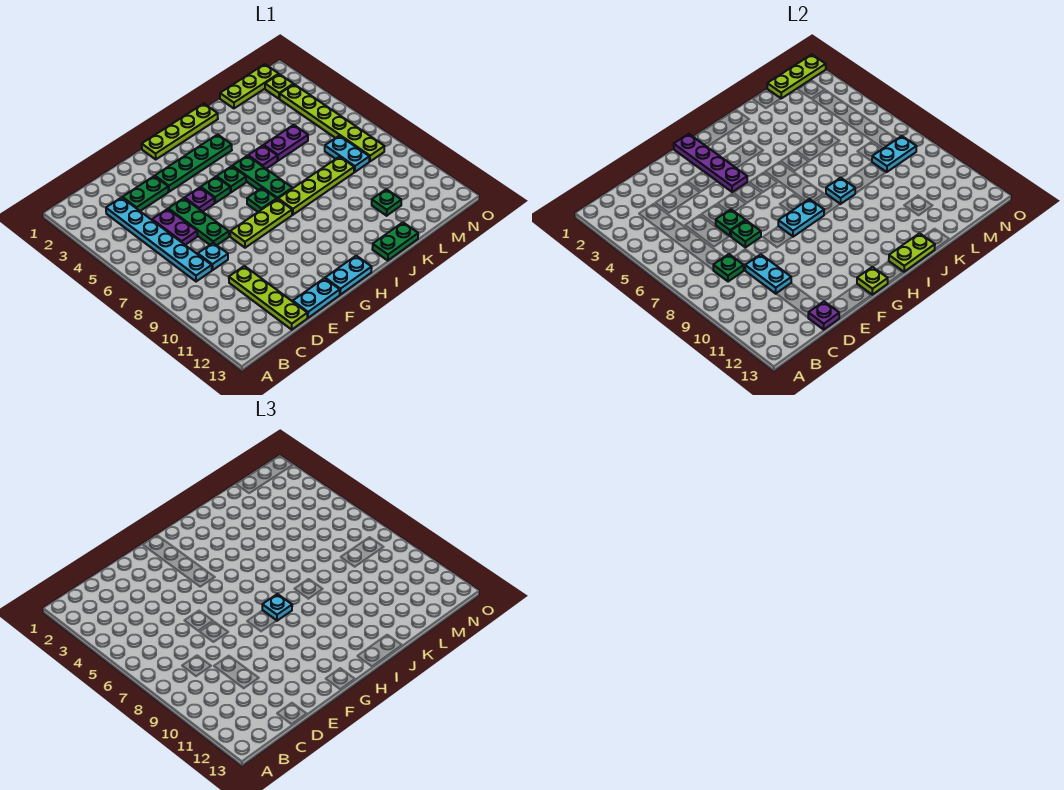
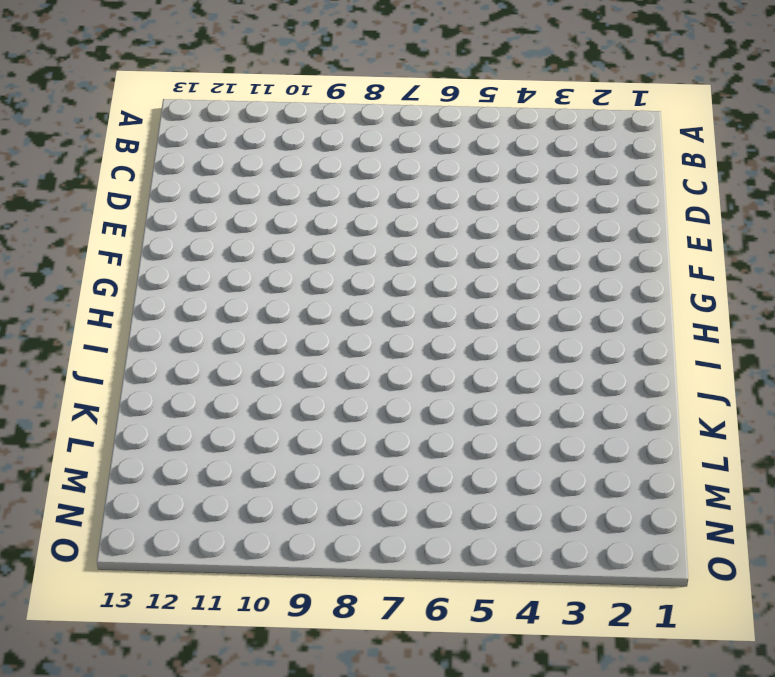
none -> cyan plate C3:C8 level 1
none -> green plate D3:E3 level 1
none -> purple plate D5:D6 level 1
none -> cyan plate D8 level 1

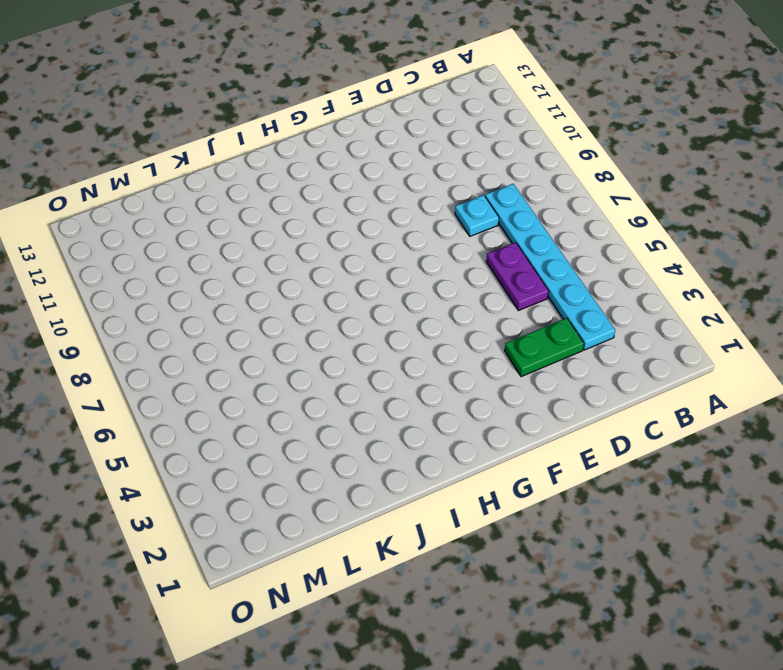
none -> lime plate D10:D13 level 1
none -> green plate E5:E7 level 1
none -> cyan plate E13:F13 level 1
none -> green plate F3:I3 level 1

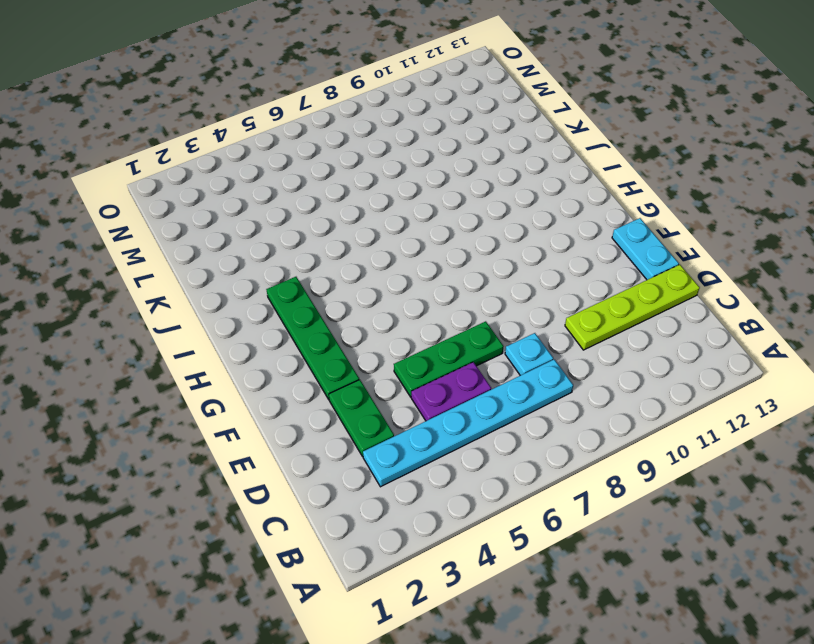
none -> purple plate F5 level 1
none -> lime plate F8:H8 level 1
none -> lime plate G1:J1 level 1
none -> green plate G5 level 1

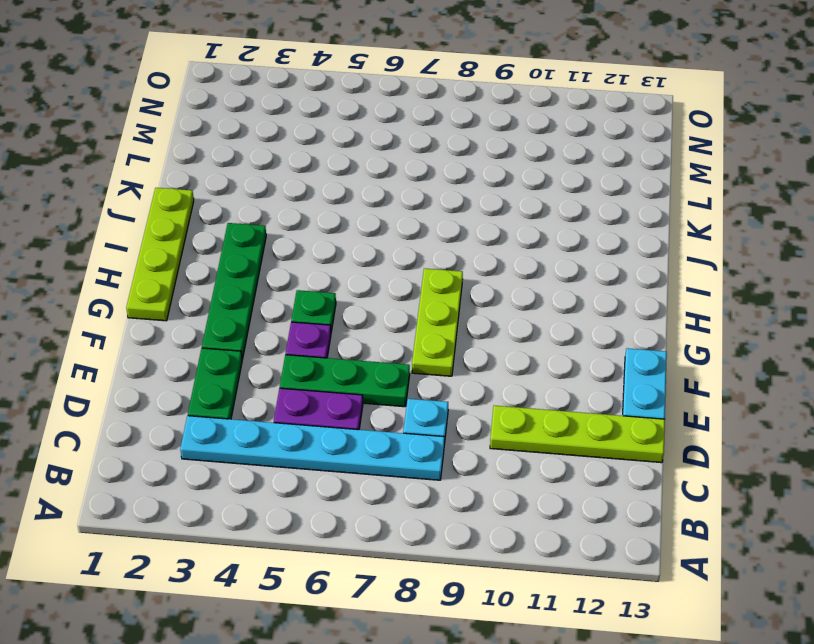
none -> cyan plate G13:H13 level 1
none -> green plate H5 level 1
none -> green plate H7 level 1
none -> green plate I5:I7 level 1

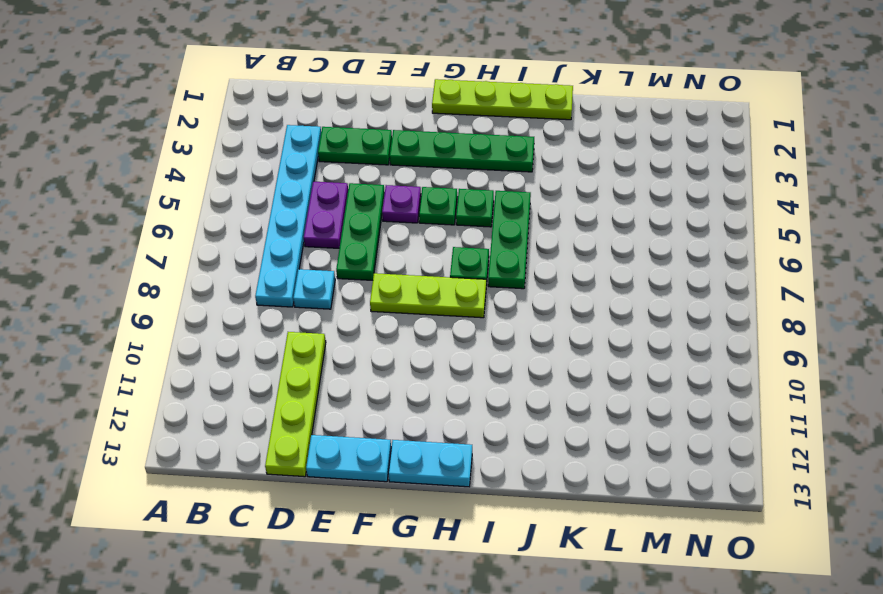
none -> lime plate I8:L8 level 1
none -> purple plate J5 level 1
none -> green plate J13:K13 level 1
none -> purple plate K5:L5 level 1

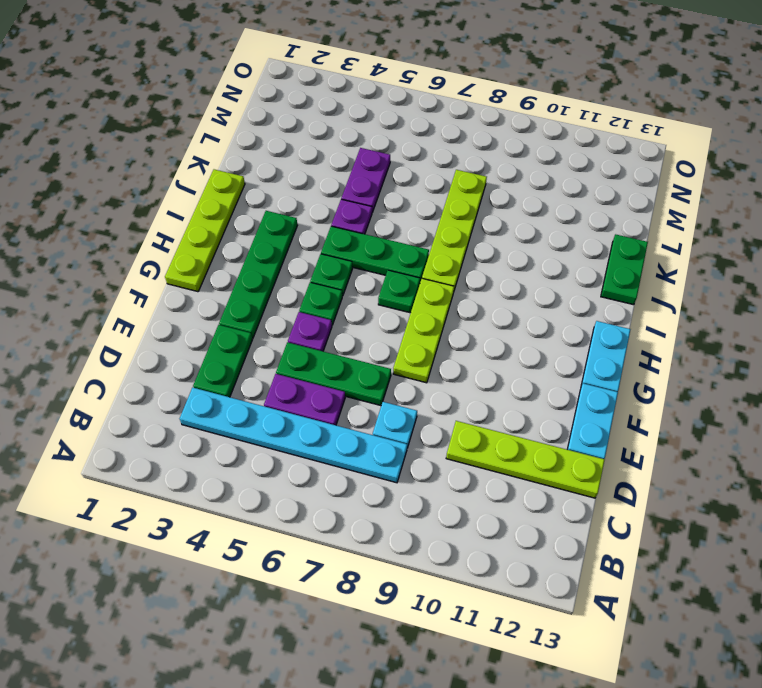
none -> lime plate L1:N1 level 1
none -> green plate L11 level 1
none -> cyan plate M7:M8 level 1
none -> lime plate N2 level 1

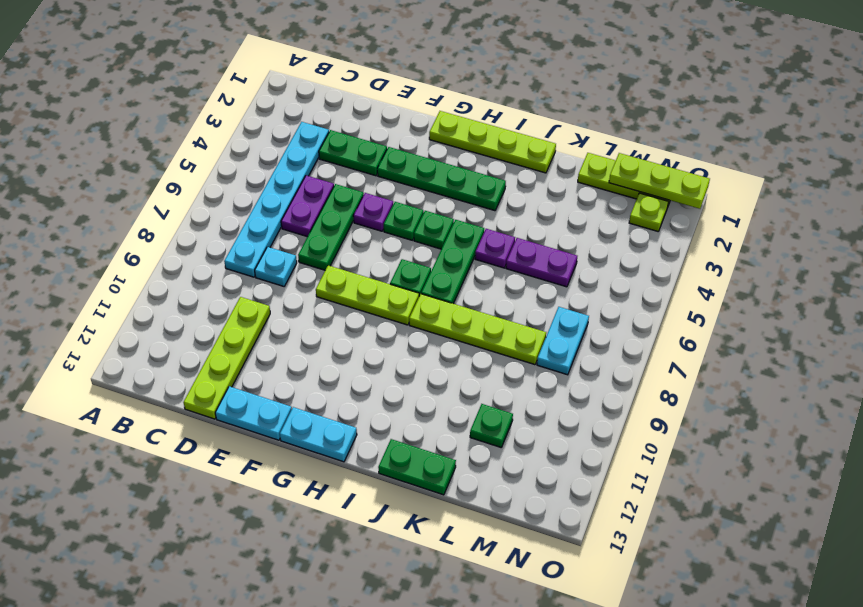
none -> lime plate N3:N8 level 1
none -> green plate C8 level 2
none -> cyan plate D9:D10 level 2
none -> purple plate D13 level 2

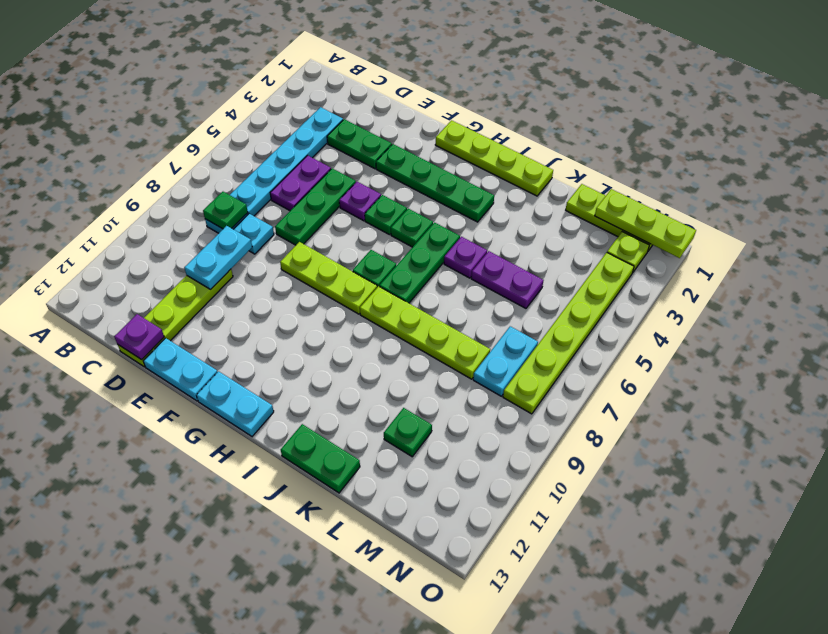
none -> green plate E6 level 2
none -> green plate E7 level 2
none -> purple plate G1:G4 level 2
none -> cyan plate G8:H8 level 2

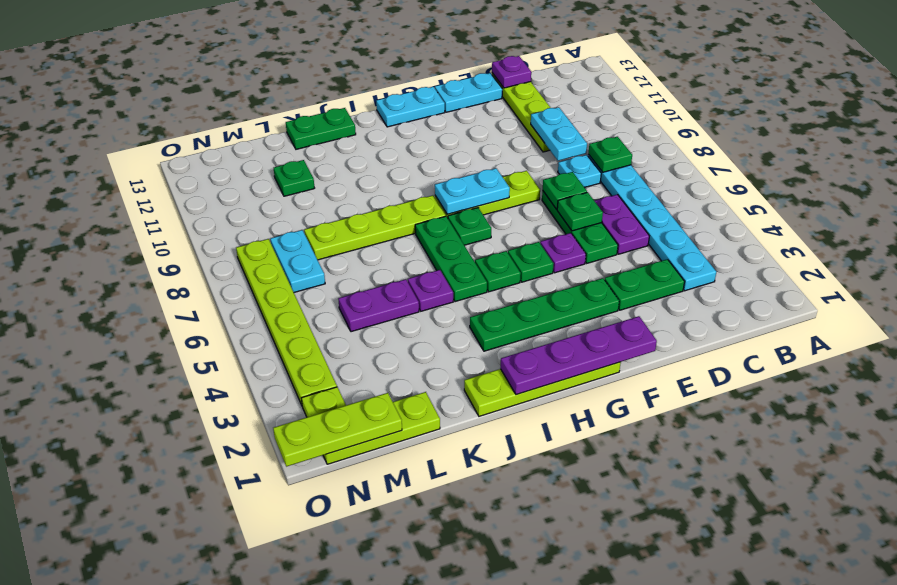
purple plate F1:I1 level 2 -> purple plate G1:G4 level 2
none -> lime plate G13 level 2
none -> lime plate I13:J13 level 2
none -> cyan plate J8 level 2
none -> cyan plate M8:N8 level 2

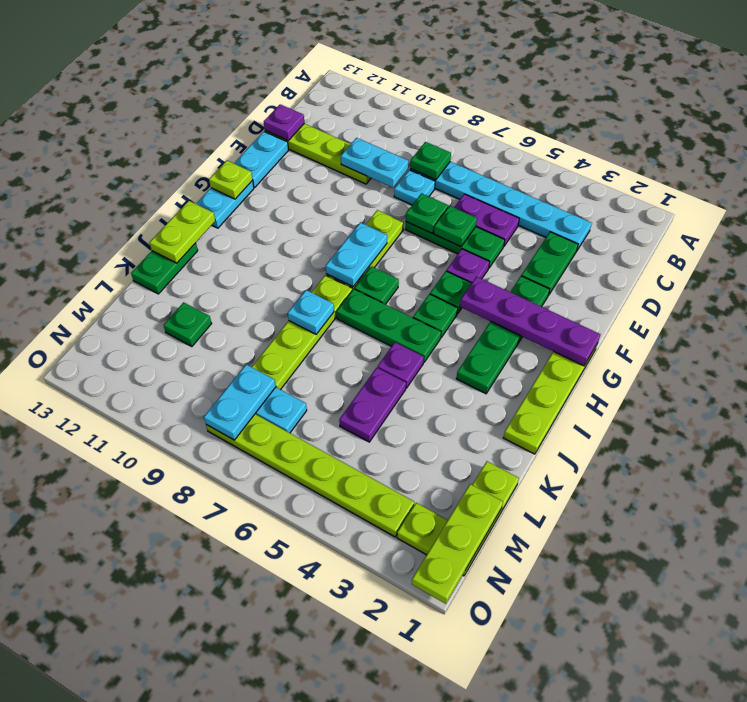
none -> cyan plate H8 level 3

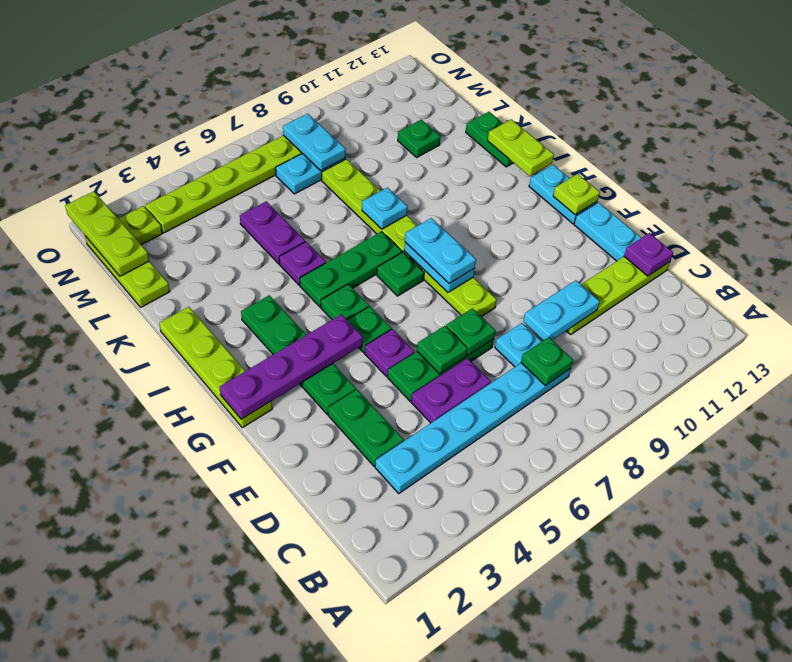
cyan plate G8:H8 level 3 -> cyan plate H8 level 3

